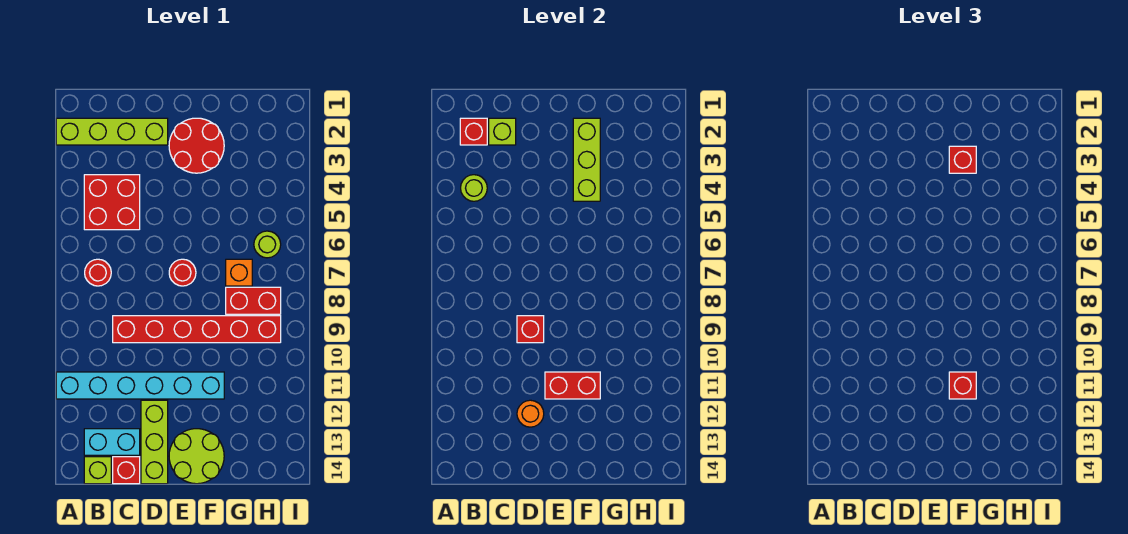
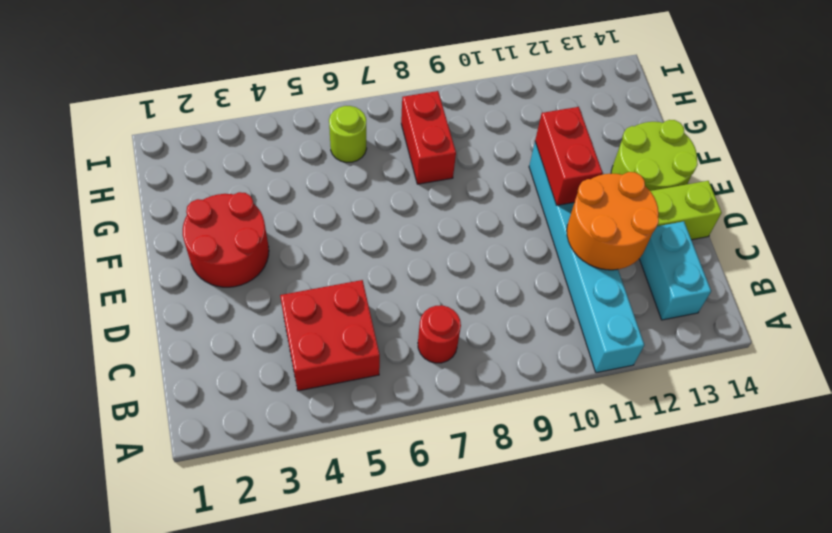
orange round brick C11:D12 level 2 -> orange round brick D12 level 2
none -> lime brick A2:D2 level 1
none -> lime brick B14 level 1
none -> red brick C9:H9 level 1

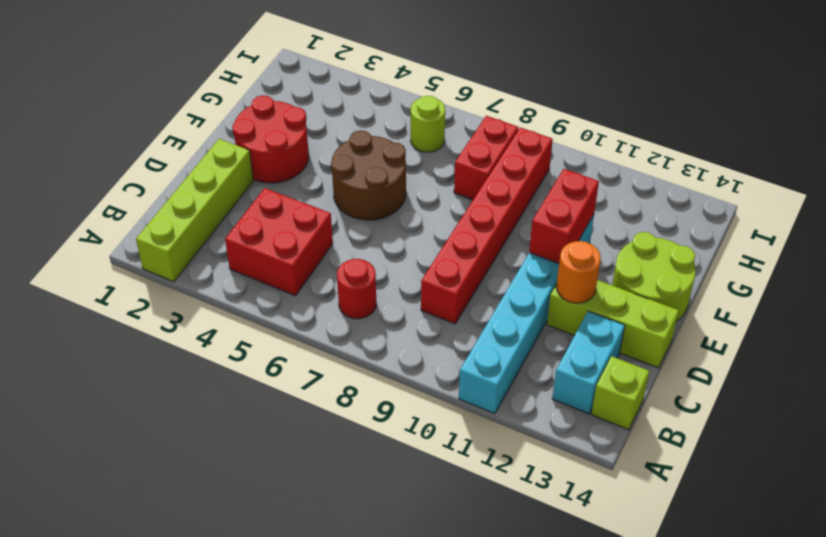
brown round brick E5:F6 level 1 -> none
none -> red brick C14 level 1
none -> red round brick E7 level 1
none -> orange brick G7 level 1

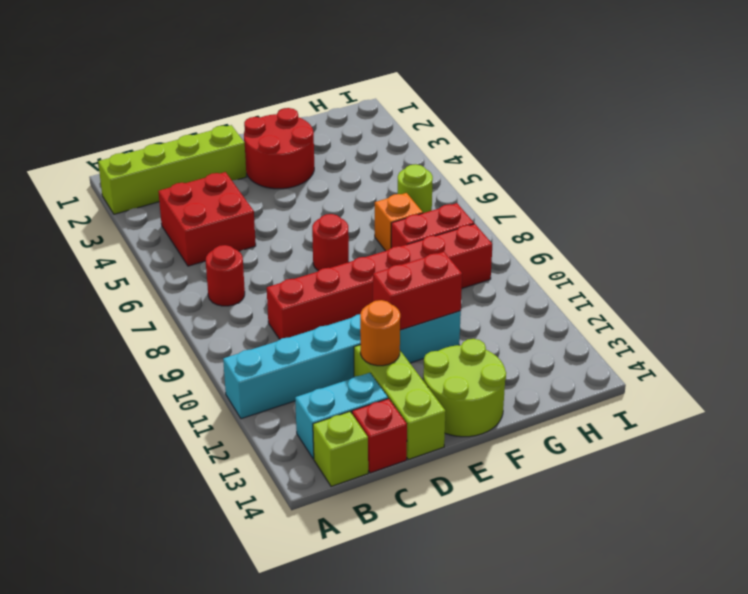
none -> red brick B2 level 2
none -> lime round brick B4 level 2
none -> lime brick C2 level 2

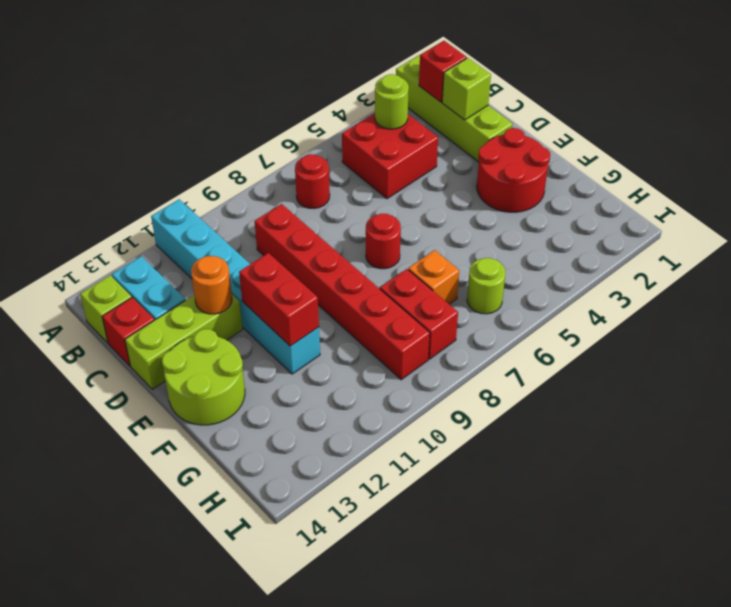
none -> red brick D9 level 2
none -> lime brick F2:F4 level 2
none -> red brick F3 level 3

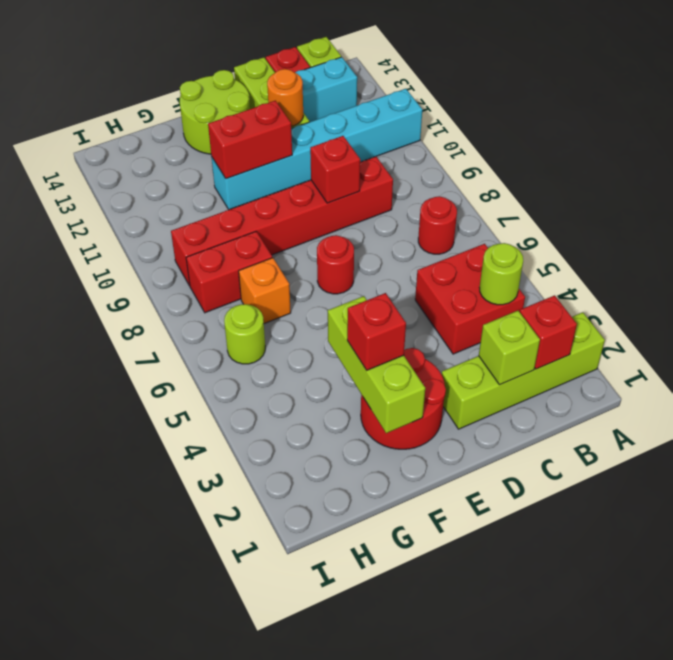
none -> red brick F11 level 3

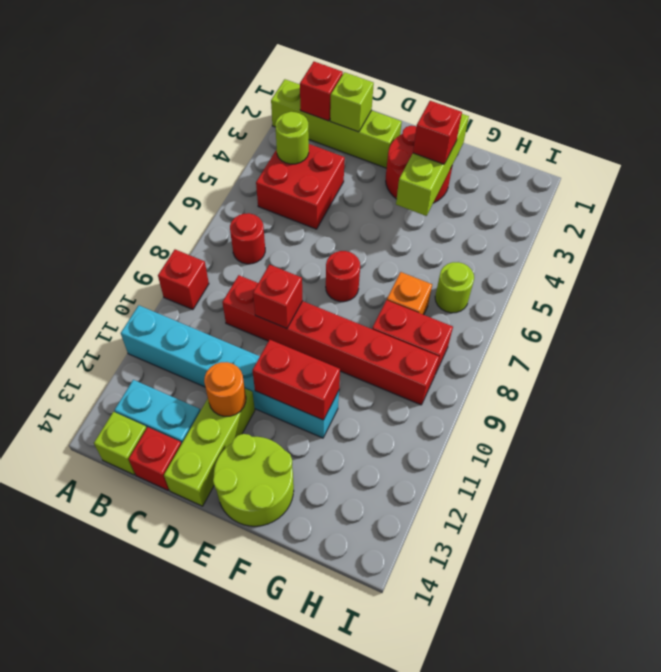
red brick A9 level 1 -> red brick F11 level 3

